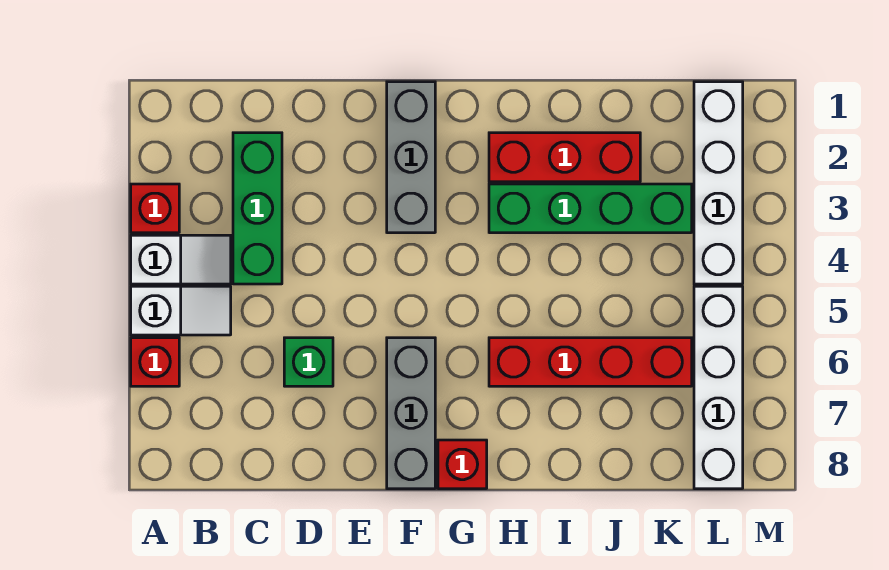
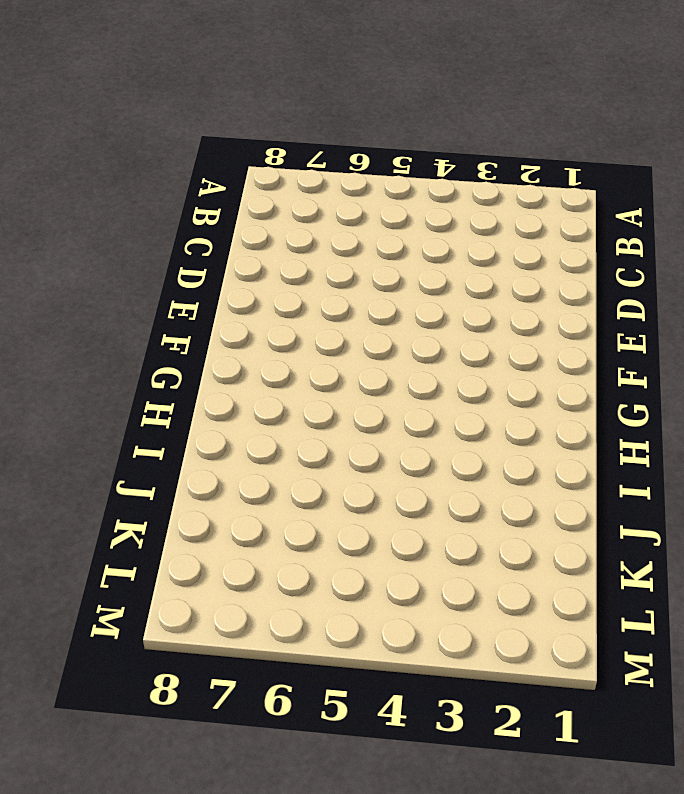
none -> red brick A3 level 1
none -> white slope A4:B4 level 1 top A
none -> white slope A5:B5 level 1 top A

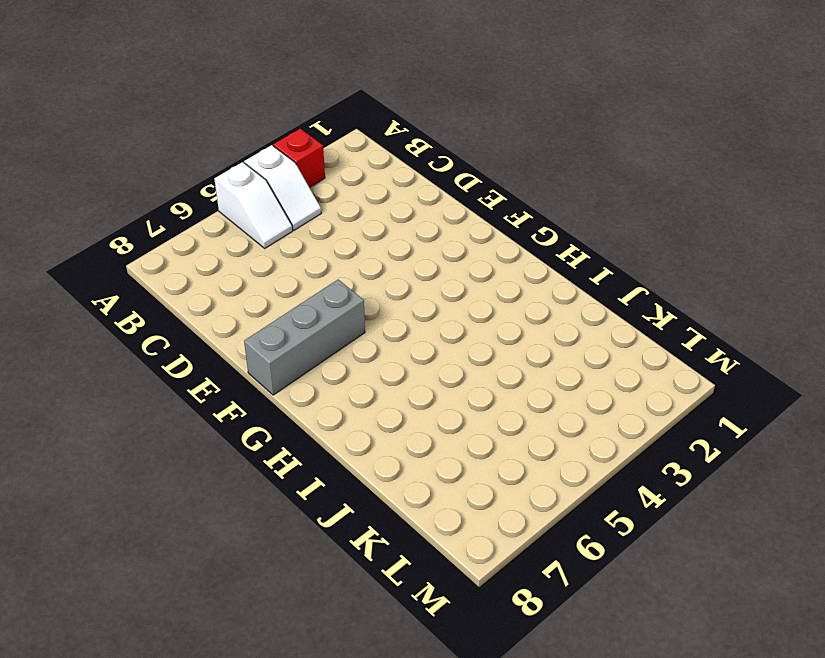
none -> red brick A6 level 1
none -> green brick C2:C4 level 1
none -> green brick D6 level 1

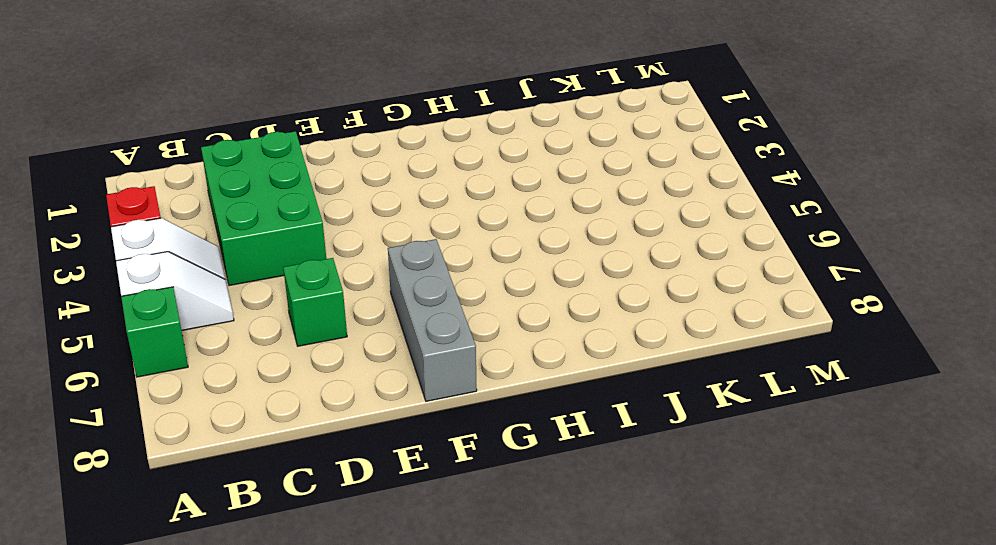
green brick A6 level 1 -> red brick A6 level 1
green brick C2:D4 level 1 -> green brick C2:C4 level 1
none -> grey brick F1:F3 level 1
none -> red brick G8 level 1
none -> red brick H2:J2 level 1

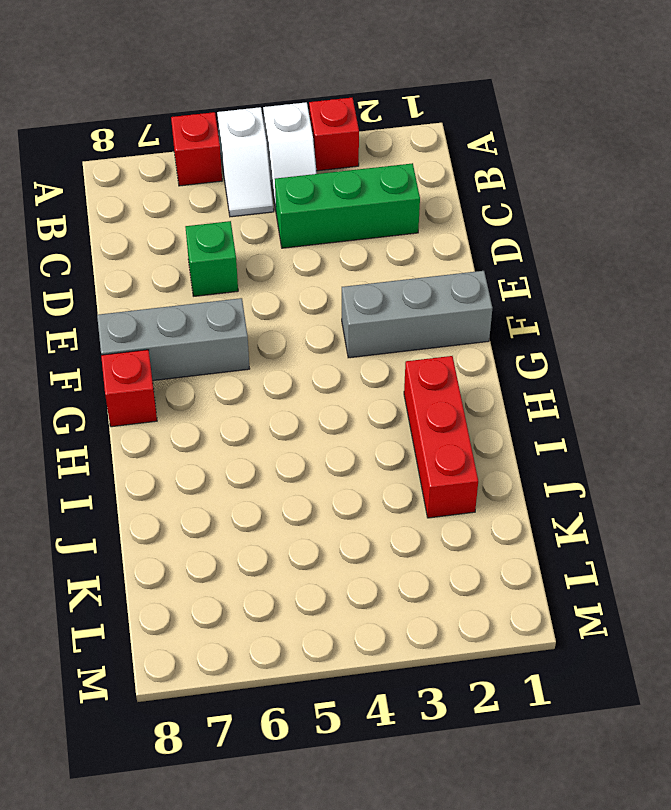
none -> green brick H3:K3 level 1
none -> red brick H6:K6 level 1
none -> white brick L1:L4 level 1

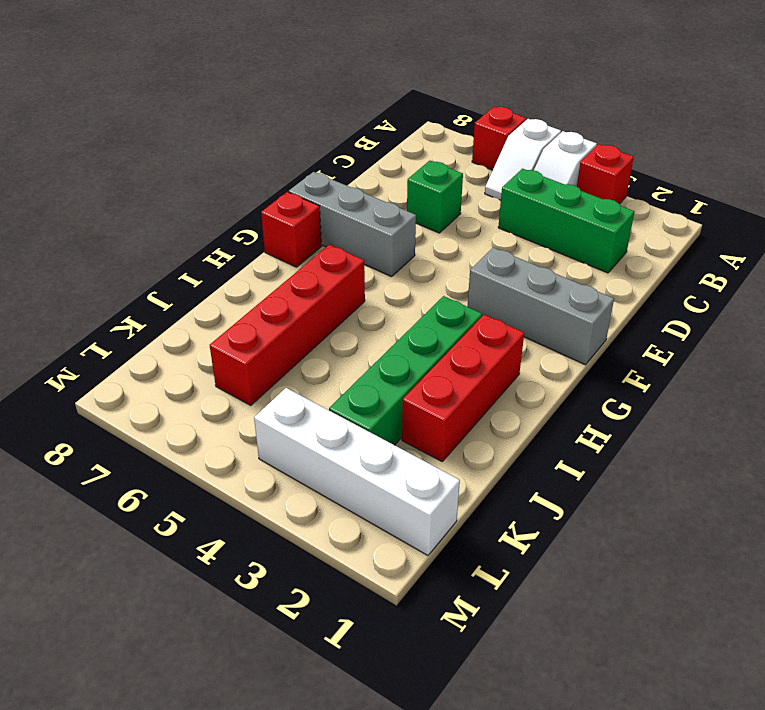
none -> white brick L5:L8 level 1

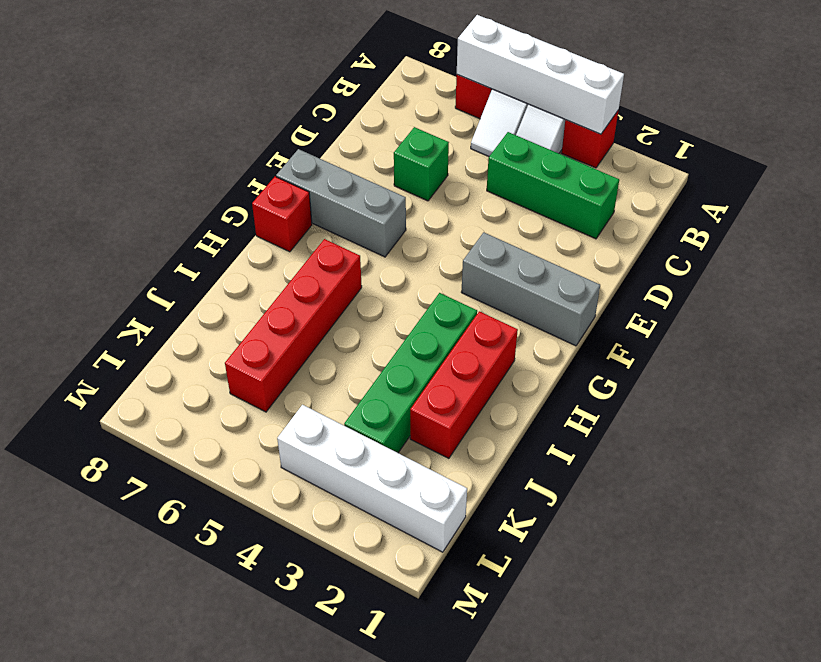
white brick A3:A6 level 2 -> white brick L5:L8 level 1

